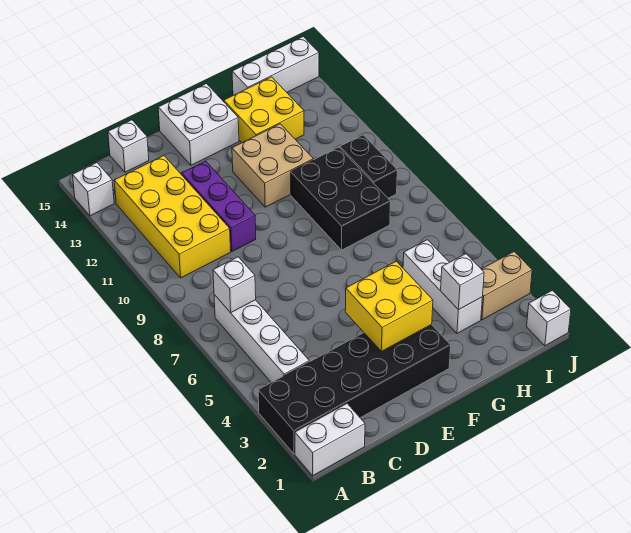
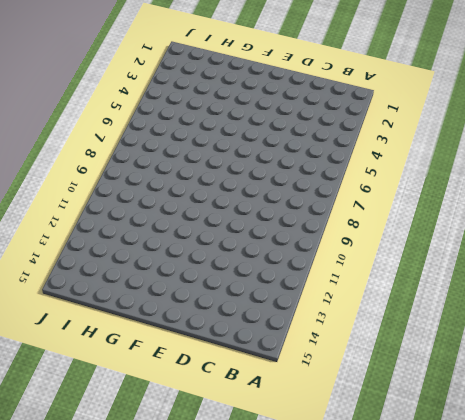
none -> white brick A1:B1 level 1
none -> black brick A2:F3 level 1
none -> white brick A14 level 1

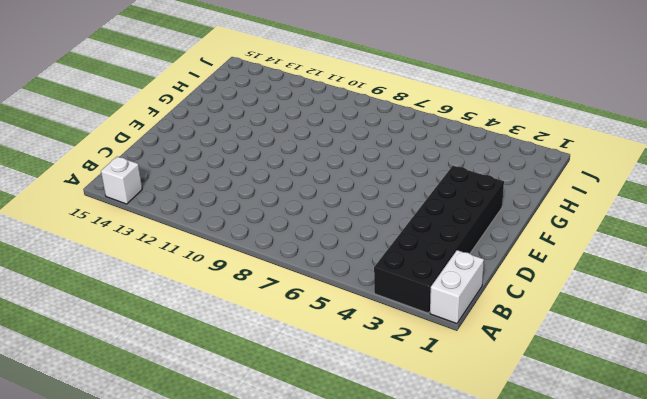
none -> white brick B4:B7 level 1
none -> yellow brick B10:C13 level 1
none -> white brick C15 level 1

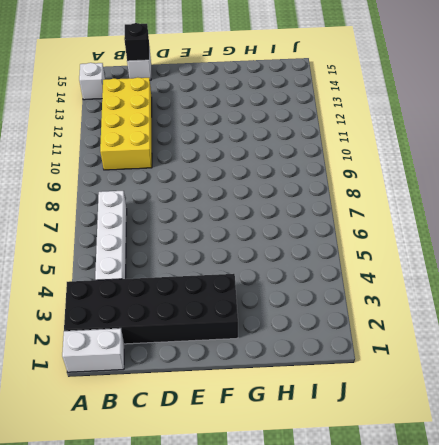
black brick C15 level 2 -> none
none -> purple brick D10:D12 level 1
none -> white brick E14:F15 level 1
none -> tan brick F11:G12 level 1

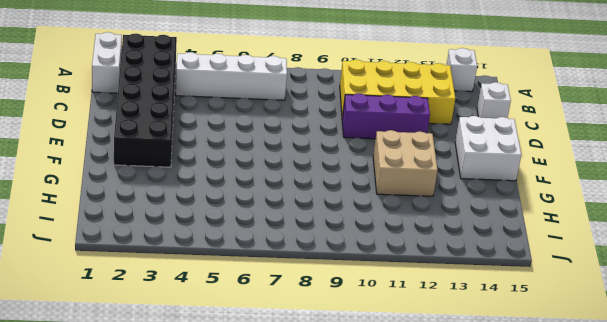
none -> black brick G8:H10 level 1
none -> yellow brick G13:H14 level 1
none -> white brick H3:H5 level 1

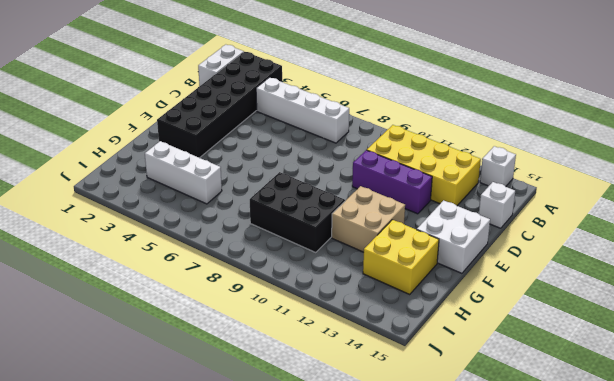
none -> white brick H15:J15 level 1
none -> tan brick I3:J3 level 1
none -> black brick I9:I10 level 1

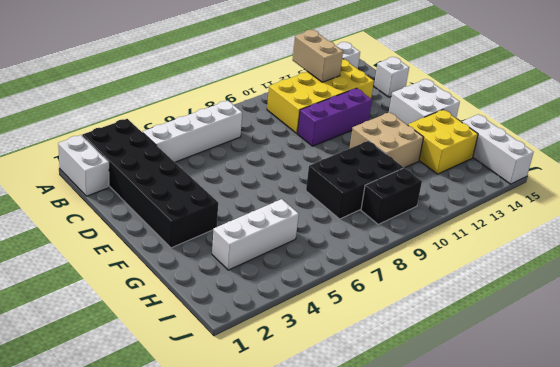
tan brick A12:B12 level 2 -> tan brick I3:J3 level 1
none -> white brick J1 level 1
none -> white brick B7 level 2
none -> yellow brick E3:F4 level 2

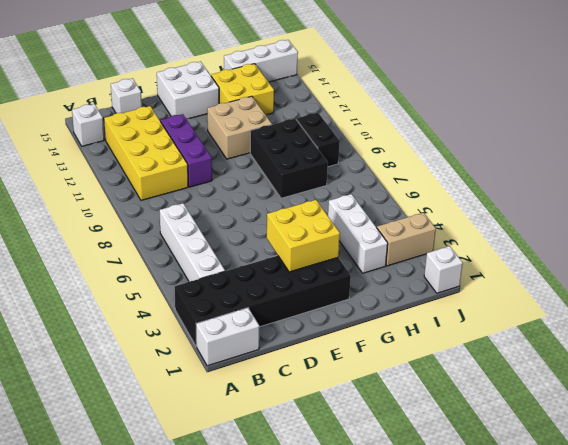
none -> white brick B7 level 2
none -> white brick H3 level 2

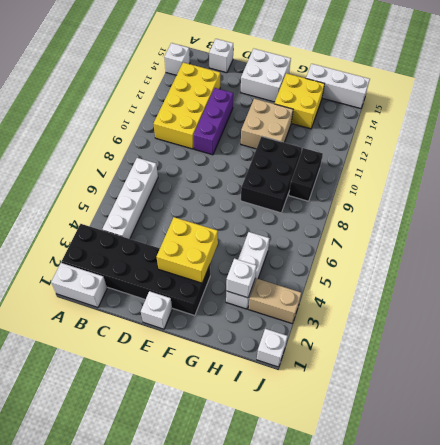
white brick E1 level 1 -> white brick B7 level 2

